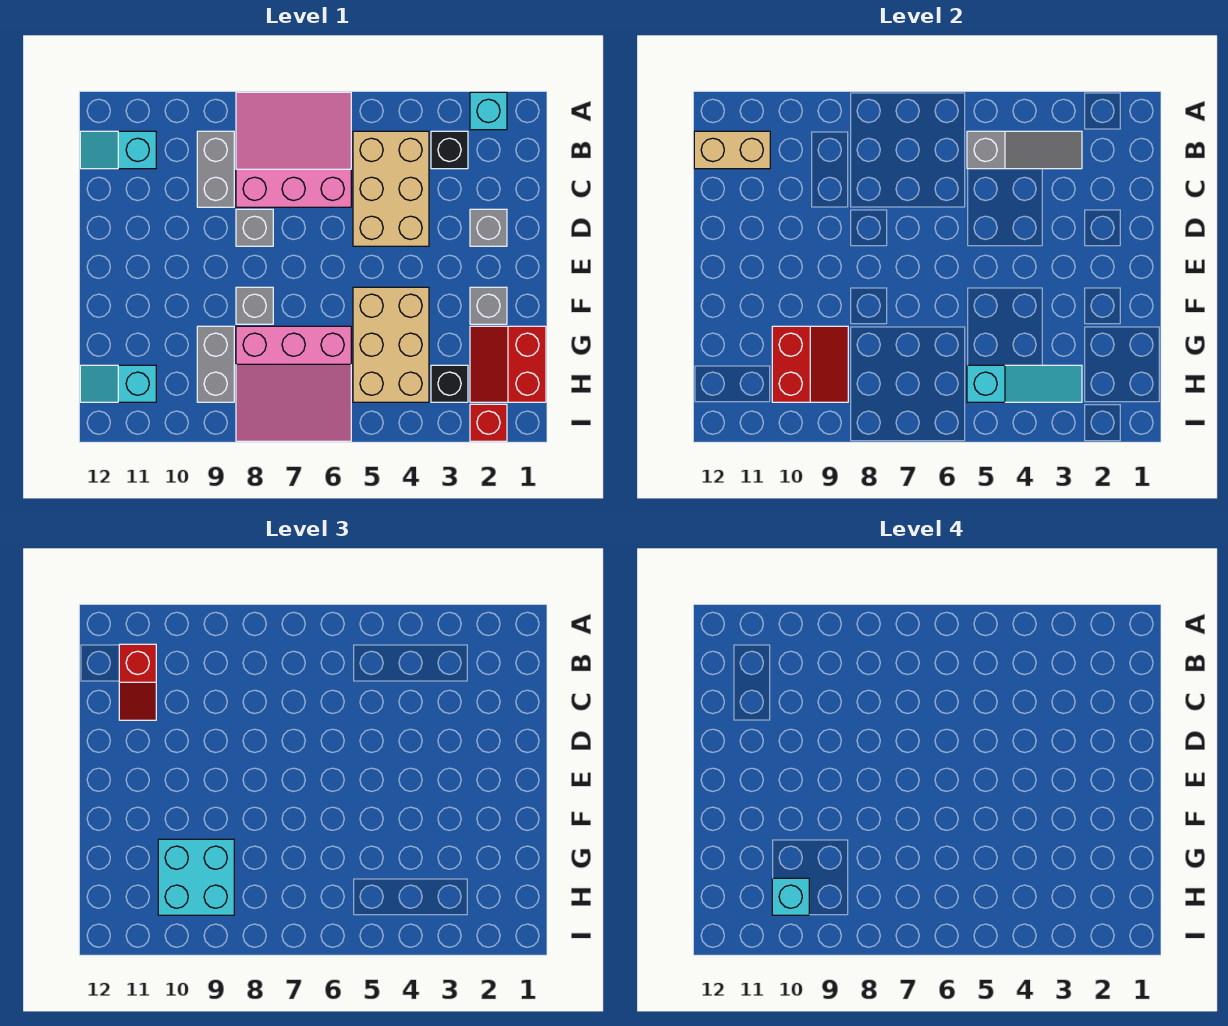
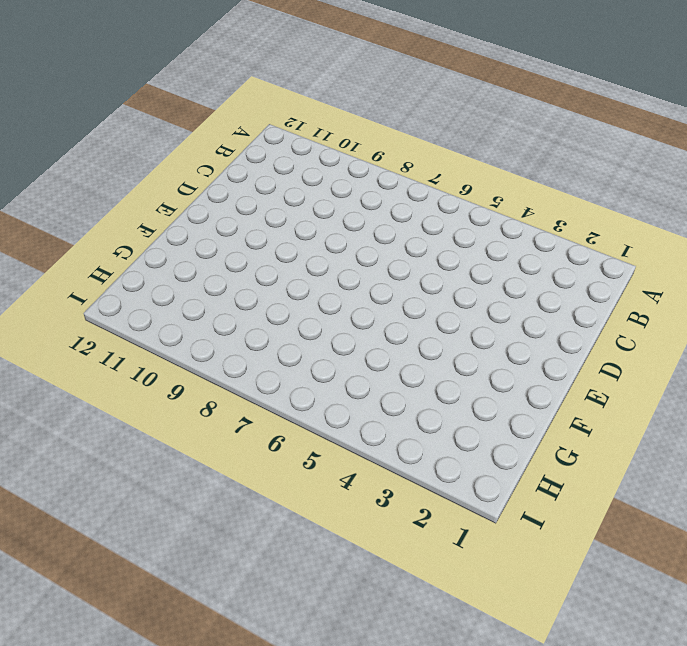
none -> cyan brick A2 level 1
none -> pink slope A6:C8 level 1 top C
none -> black brick B3 level 1

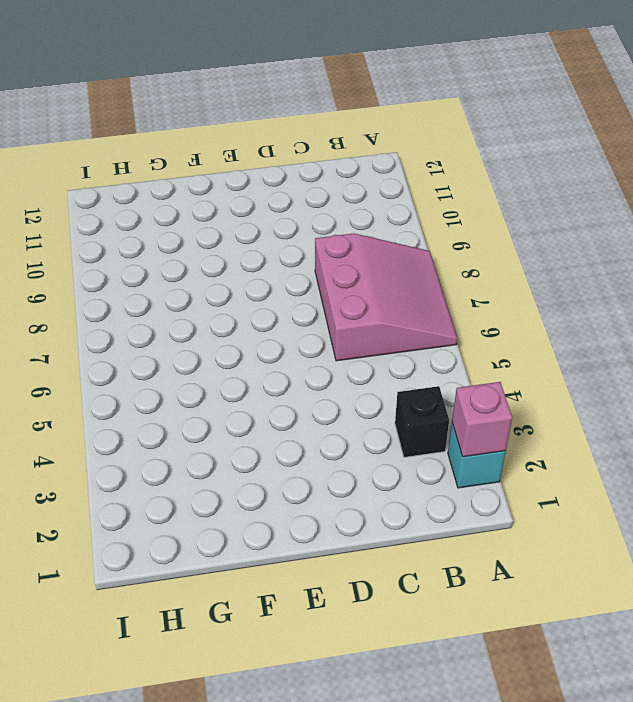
pink brick A2 level 2 -> none
none -> tan brick B4:D5 level 1
none -> grey brick B9:C9 level 1
none -> cyan slope B11:B12 level 1 top 11

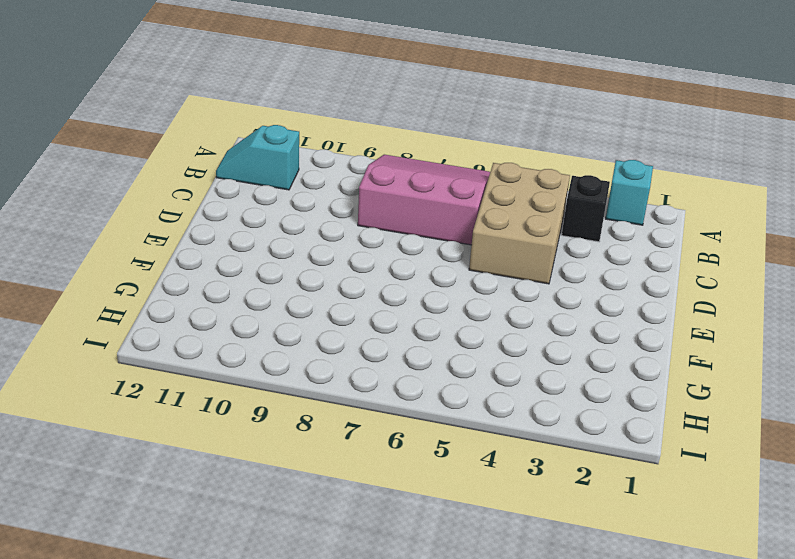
none -> grey brick B9:C9 level 1
none -> grey brick D2 level 1
none -> grey brick D8 level 1

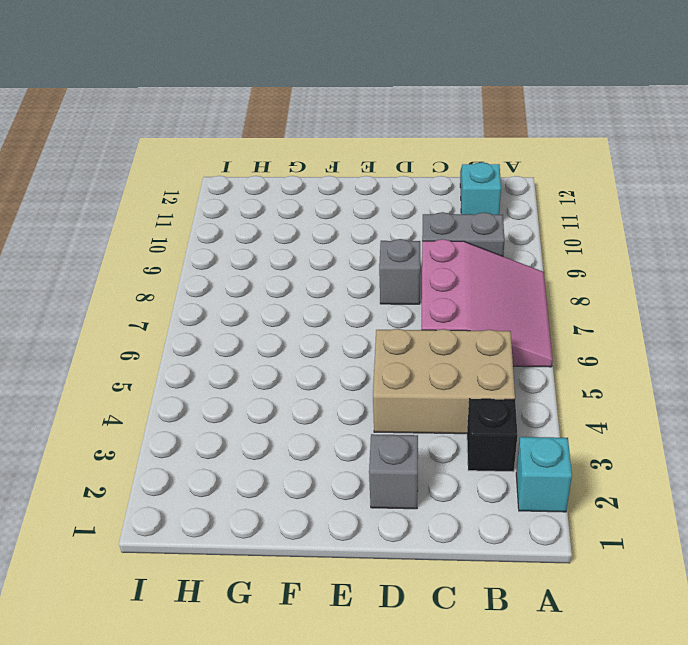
none -> grey brick F2 level 1
none -> tan brick F4:H5 level 1
none -> grey brick F8 level 1

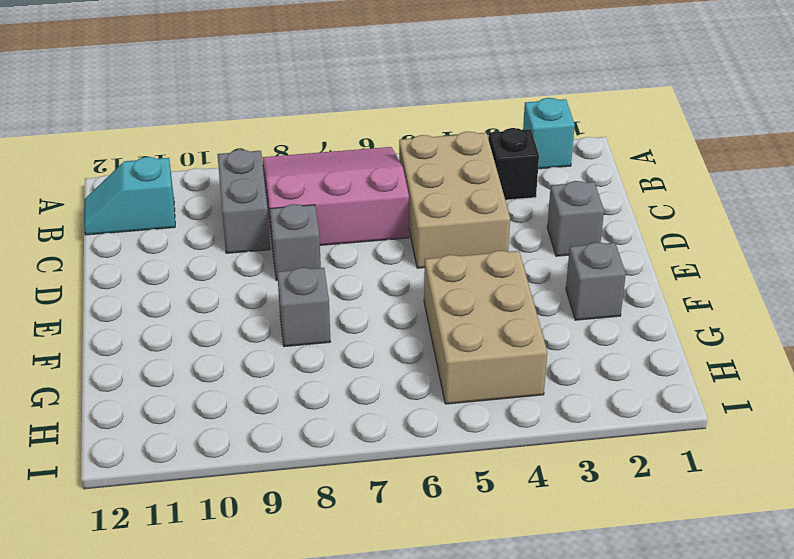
none -> red slope G1:H2 level 1 top 1
none -> pink slope G6:I8 level 1 top G
none -> grey brick G9:H9 level 1

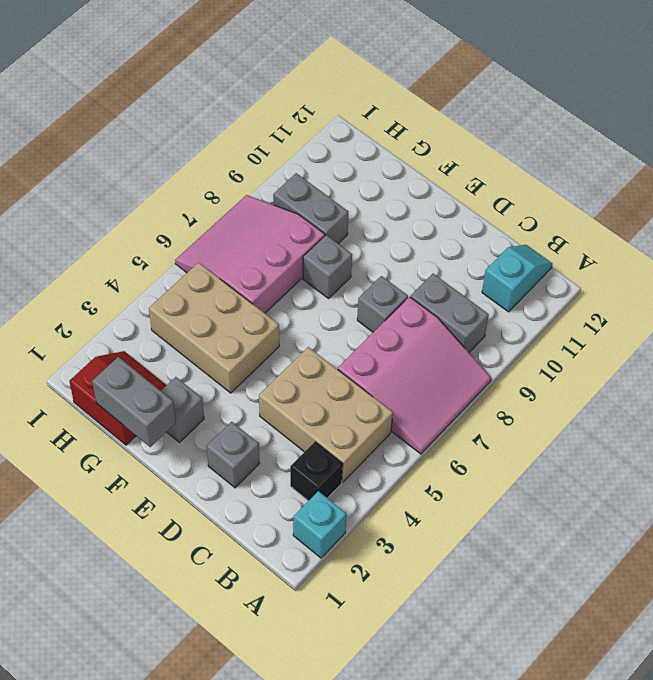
grey brick F1:G1 level 2 -> none
none -> black brick H3 level 1
none -> cyan slope H11:H12 level 1 top 11
none -> red brick I2 level 1

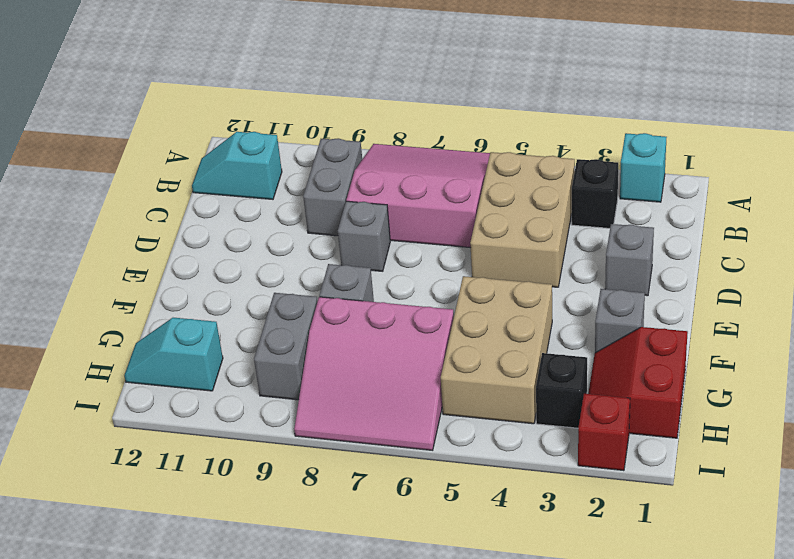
none -> grey slope B3:B5 level 2 top 5
none -> tan brick B11:B12 level 2
none -> red slope G9:H10 level 2 top 10

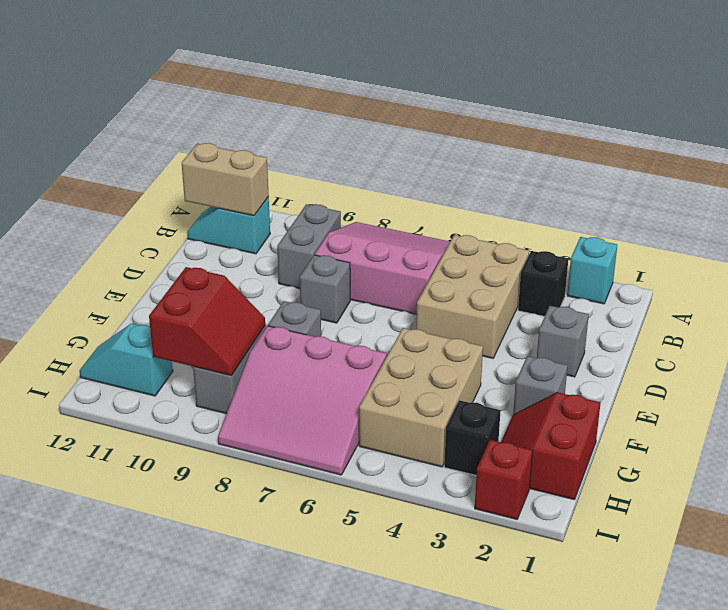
none -> grey slope B3:B5 level 2 top 5
none -> cyan slope H3:H5 level 2 top 5
none -> red slope B11:C11 level 3 top B

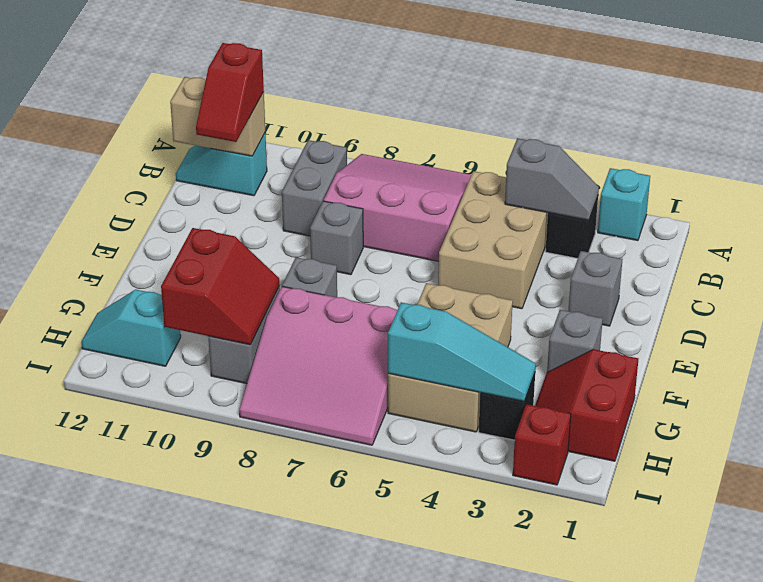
grey slope B3:B4 level 2 top 4 -> grey slope B3:B5 level 2 top 5
none -> cyan brick G9:H10 level 3
none -> cyan brick H10 level 4

